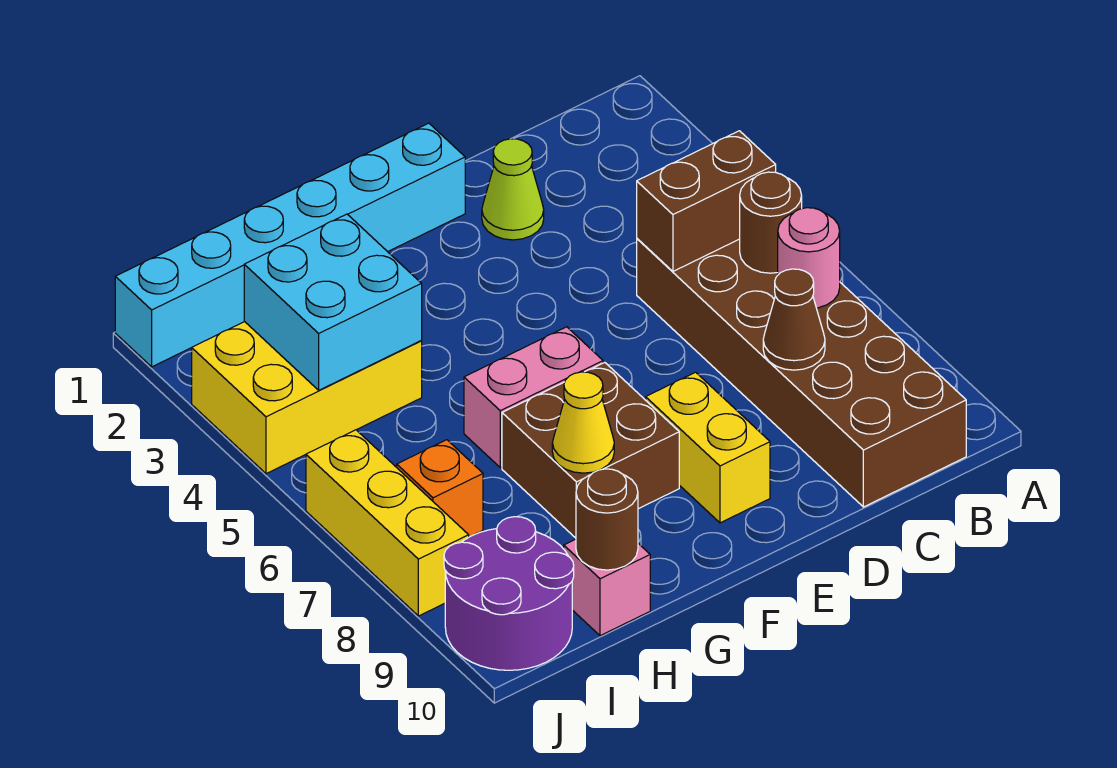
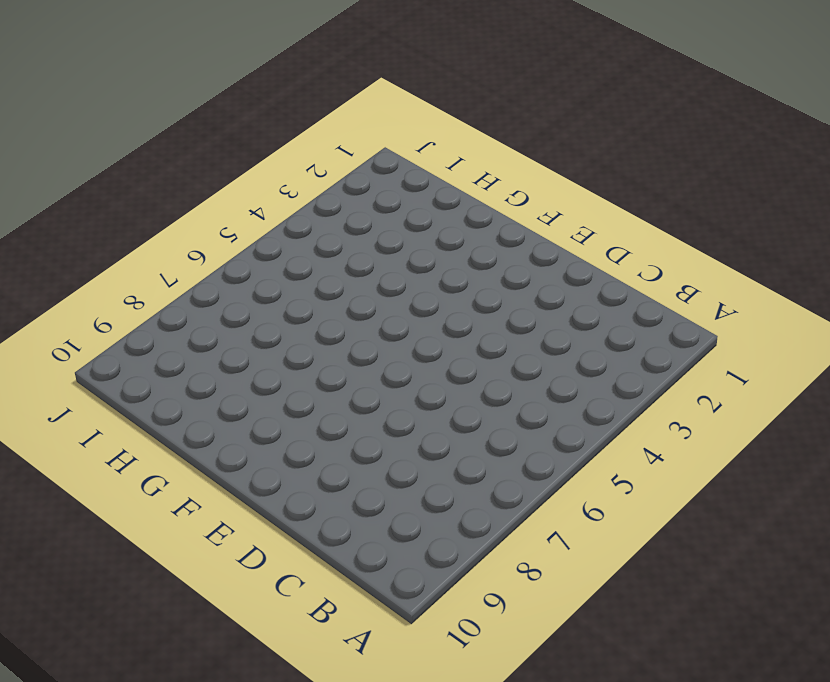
none -> brown brick B5:C10 level 1
none -> lime cone D2 level 1
none -> cyan brick E1:J1 level 1

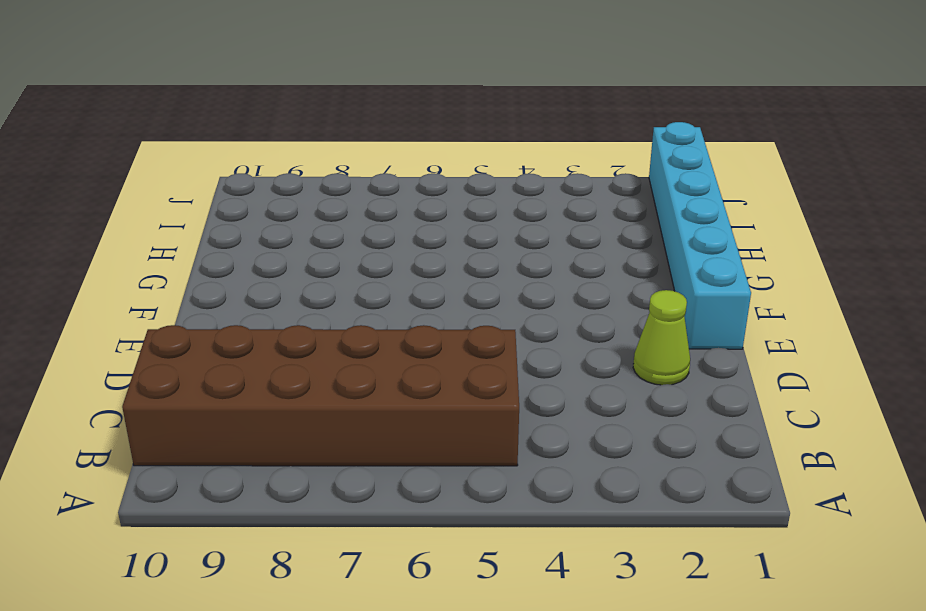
none -> yellow brick E8:E9 level 1
none -> pink brick F6:G6 level 1
none -> brown brick F7:G8 level 1

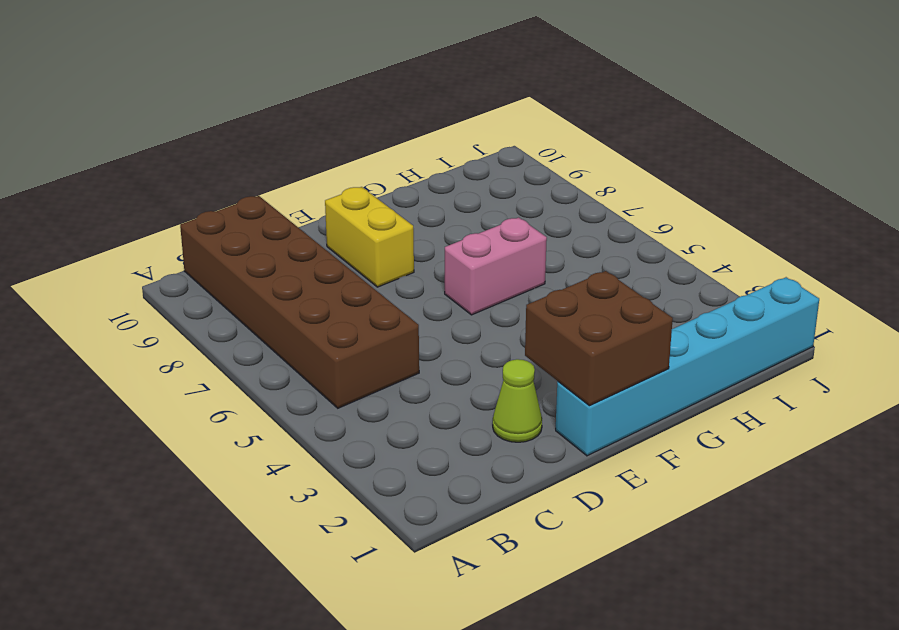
brown brick E1:F2 level 2 -> brown brick F7:G8 level 1
none -> yellow brick H3:J4 level 1
none -> pink brick H10 level 1
none -> orange brick I7 level 1

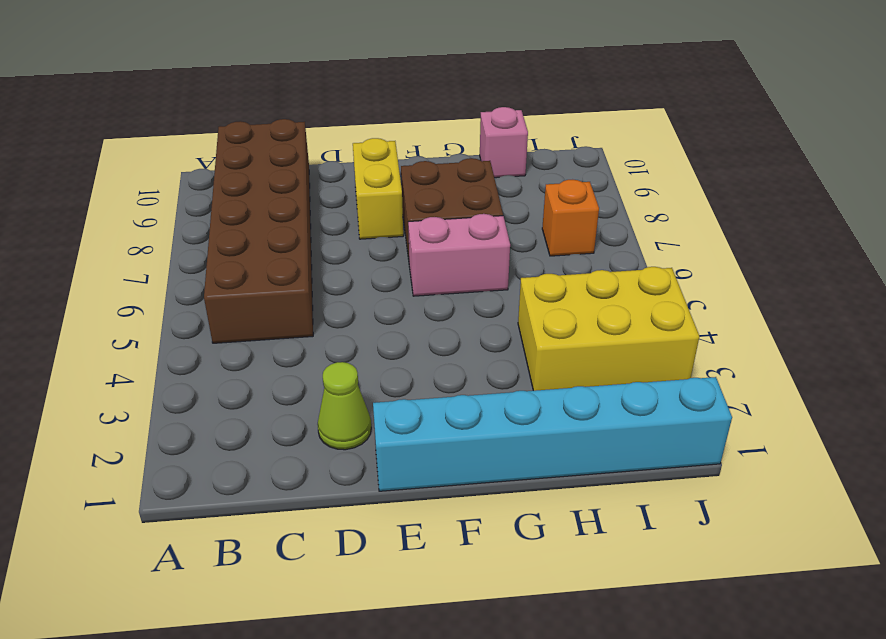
none -> purple round brick I9:J10 level 1
none -> yellow brick J6:J8 level 1
none -> brown brick B5:C5 level 2

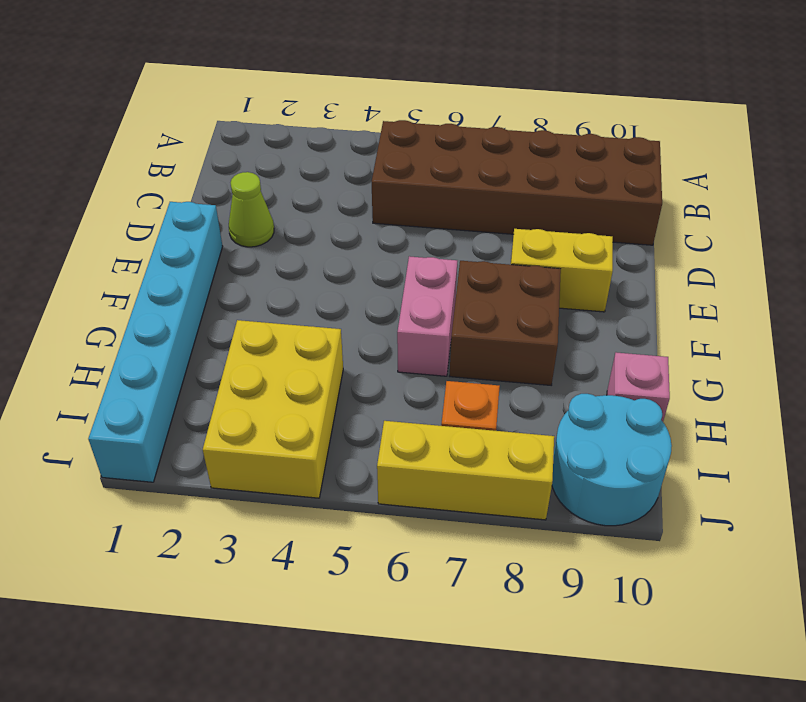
cyan round brick I9:J10 level 1 -> purple round brick I9:J10 level 1
none -> brown brick B5:C5 level 2
none -> brown round brick B6 level 2
none -> pink round brick B7 level 2

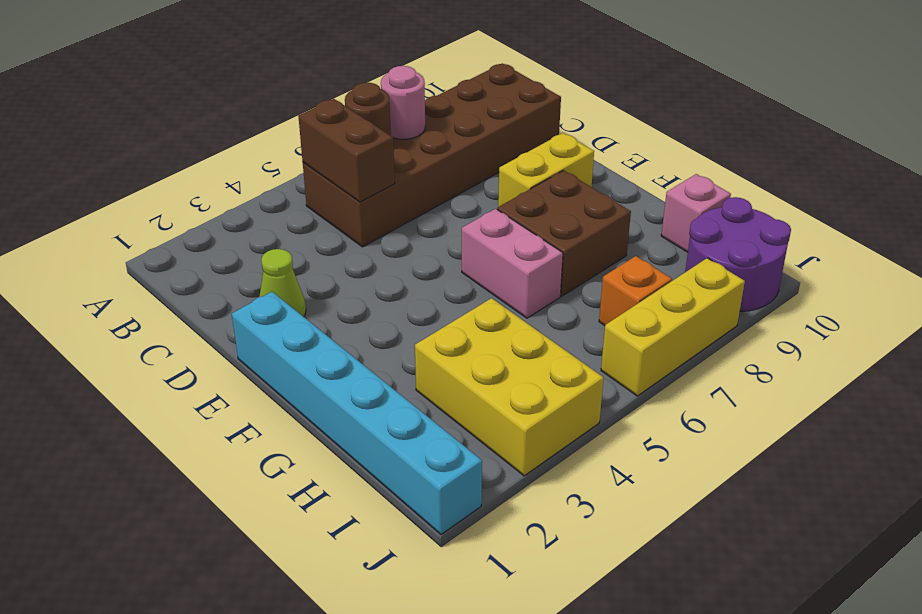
none -> brown cone C8 level 2
none -> yellow cone G8 level 2
none -> cyan brick H3:I4 level 2

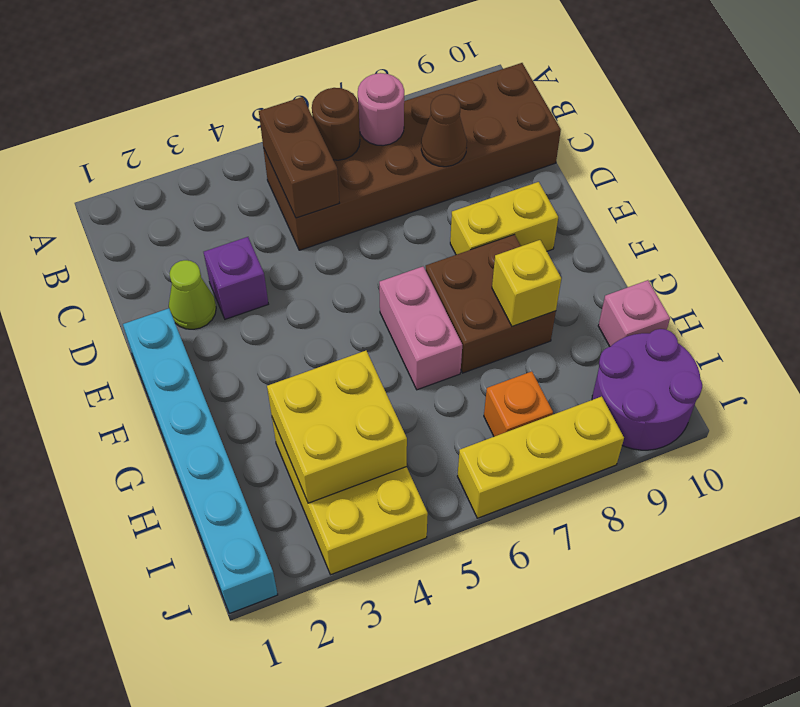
purple brick D3 level 1 -> none
yellow brick G8 level 2 -> yellow cone G8 level 2
yellow brick H3:I4 level 2 -> cyan brick H3:I4 level 2
none -> brown round brick H10 level 2

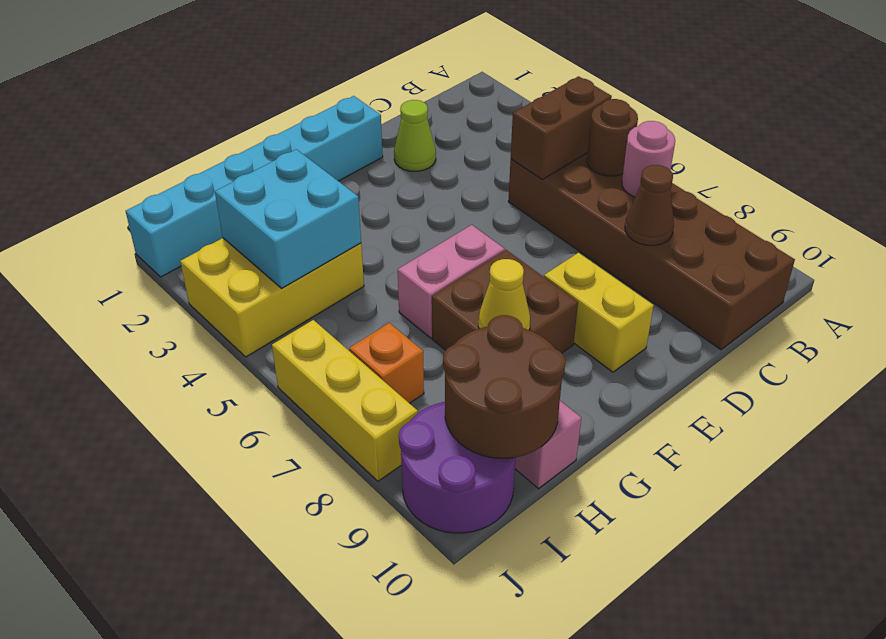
brown round brick H9:I10 level 2 -> brown round brick H10 level 2

